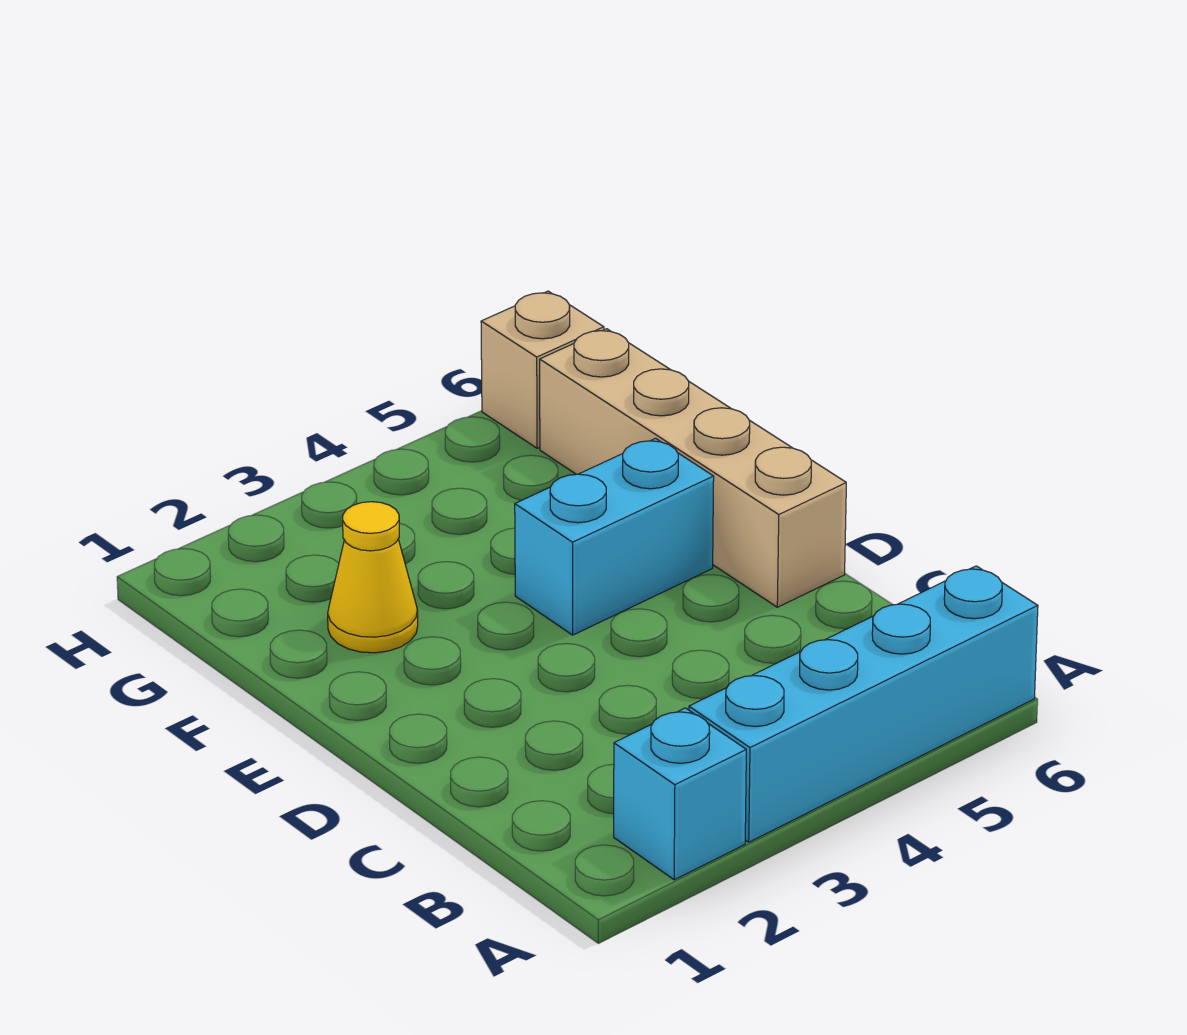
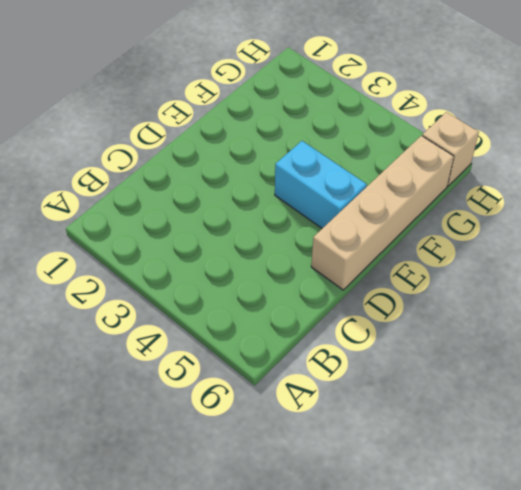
none -> cyan brick A2 level 1
none -> cyan brick A3:A6 level 1

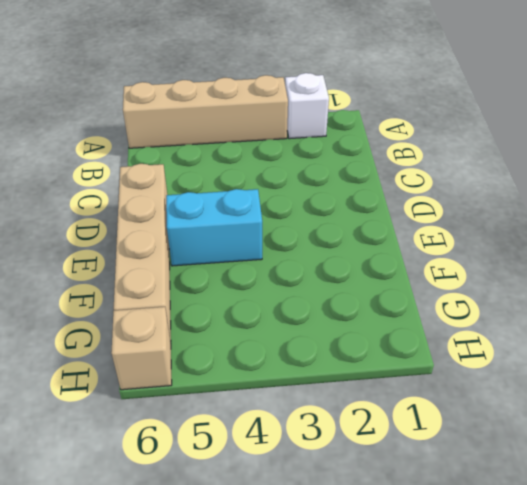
white brick A2 level 1 -> cyan brick A2 level 1
tan brick A3:A6 level 1 -> cyan brick A3:A6 level 1
none -> yellow cone F2 level 1

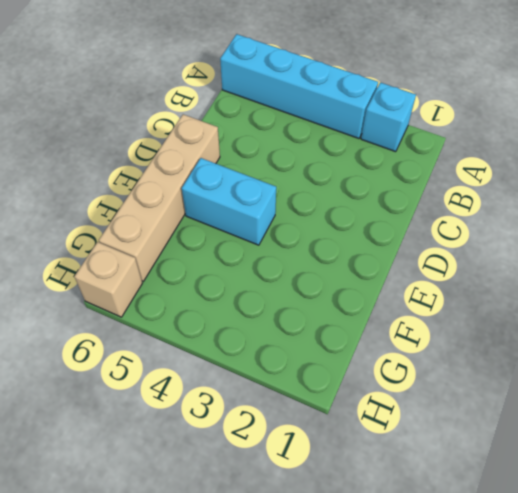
none -> yellow cone F2 level 1

